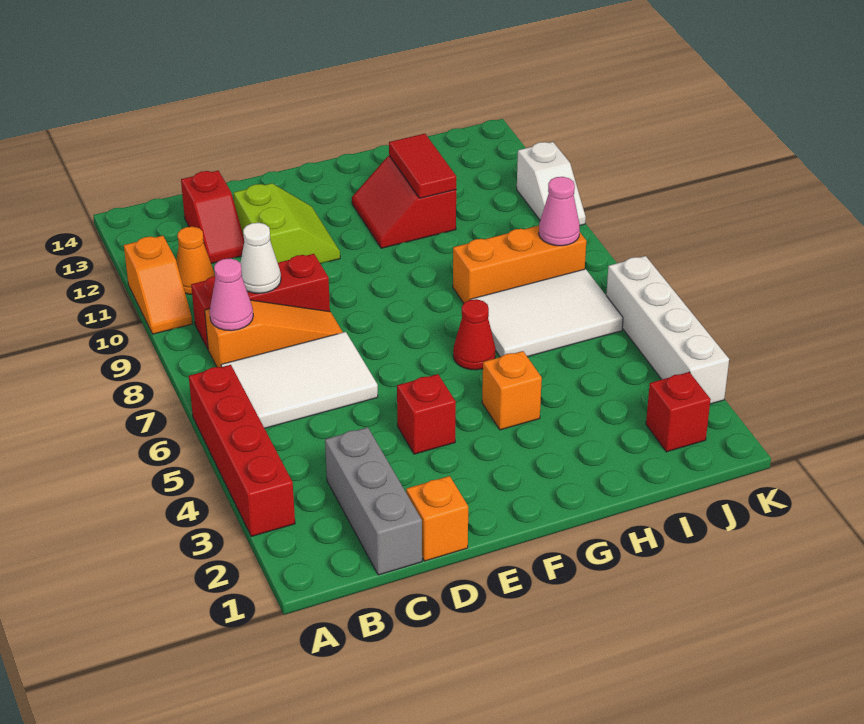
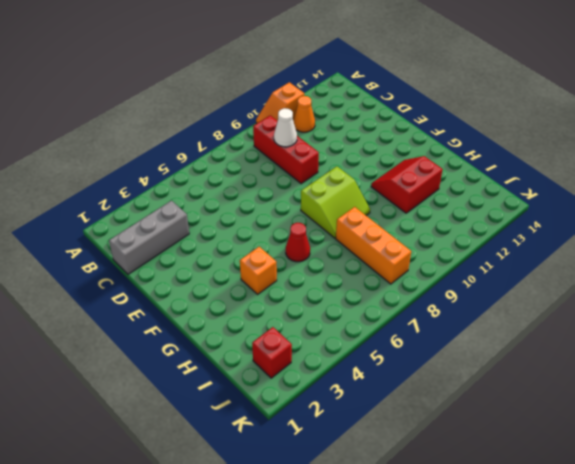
lime slope F8:G9 level 1 top F -> lime slope D11:E12 level 1 top D
none -> red brick A3:A6 level 1
none -> white tile B6:D7 level 1
none -> orange slope B8:D8 level 1 top B

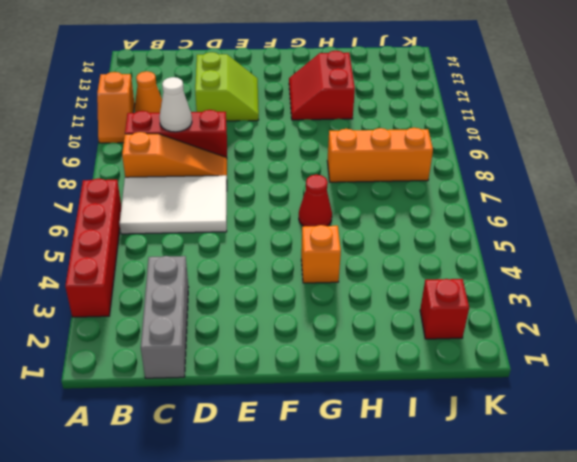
none -> red slope C12:C13 level 1 top 13
none -> orange brick D1 level 1
none -> red brick E4 level 1

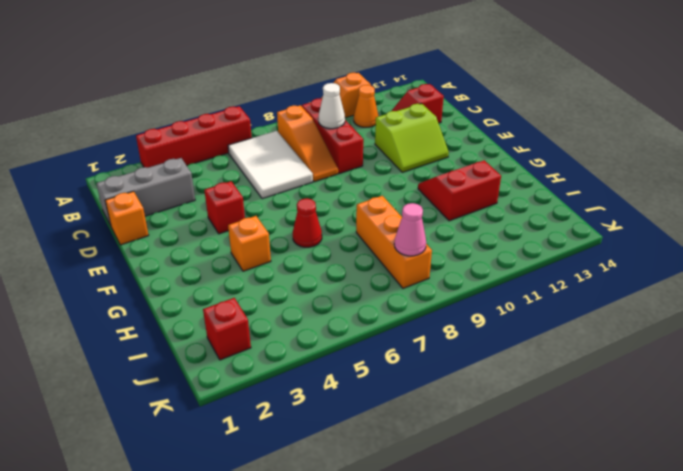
none -> white tile H6:J7 level 1
none -> white brick K3:K6 level 1
none -> white slope K10:K11 level 1 top 11

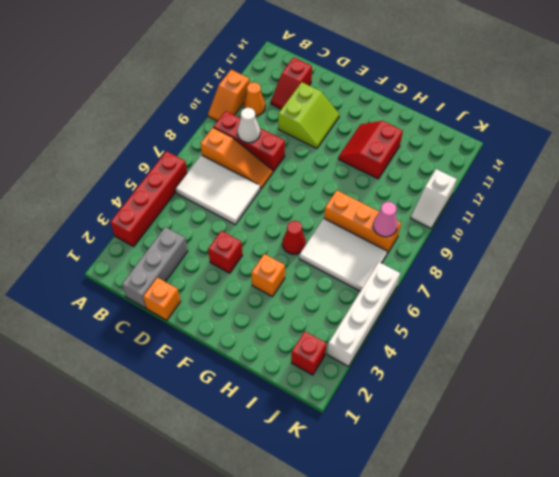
none -> pink cone B8 level 2
none -> red tile H11:H12 level 2

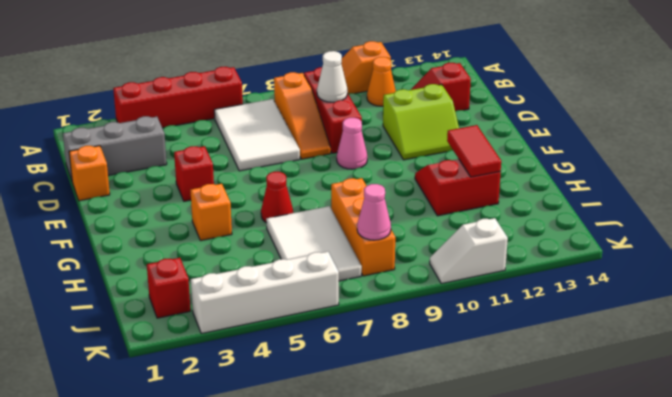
pink cone E9 level 1 -> pink cone B8 level 2
red tile G12:H12 level 2 -> red tile H11:H12 level 2

